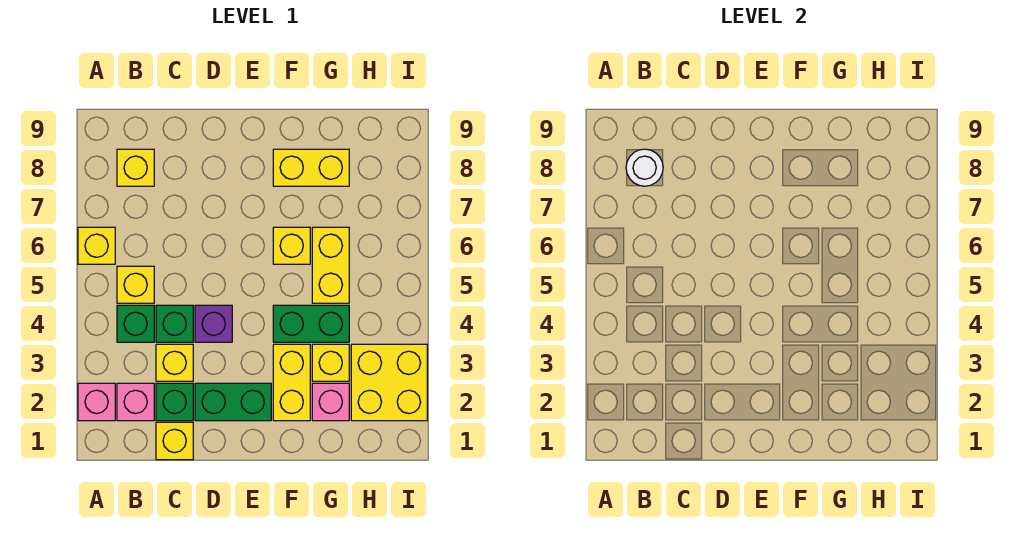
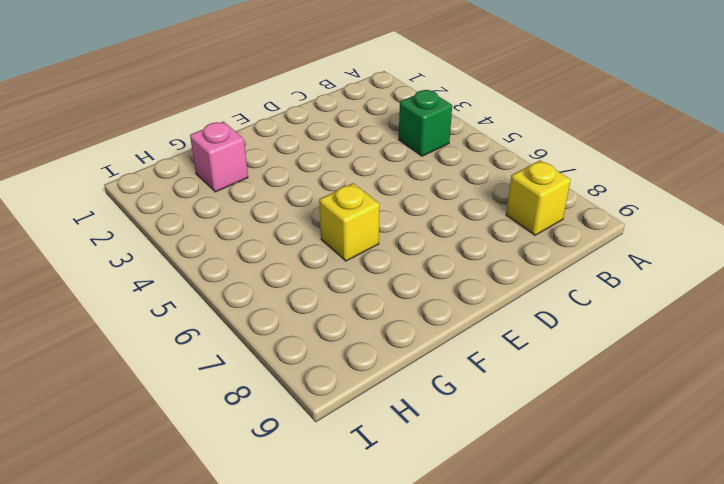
none -> pink brick A2 level 1
none -> yellow brick A6 level 1
none -> pink brick B2 level 1

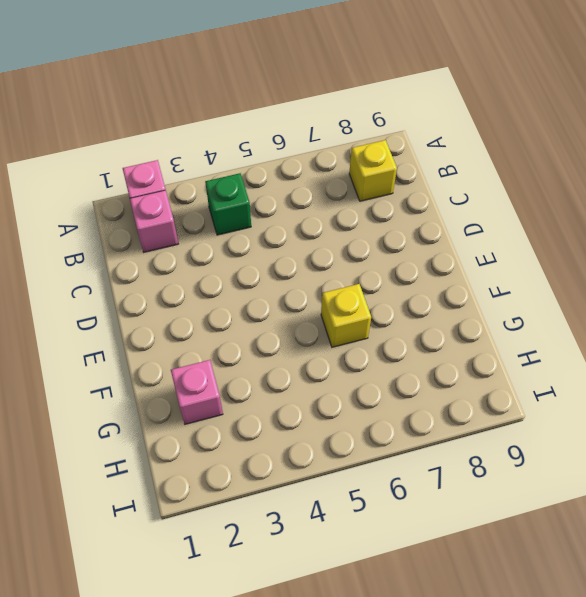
none -> yellow brick A6 level 1
none -> yellow brick B5 level 1
none -> yellow brick C1 level 1

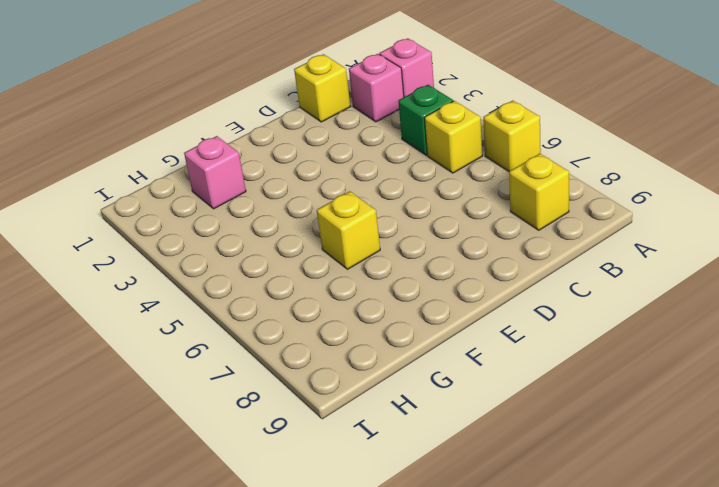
none -> green brick C2 level 1
none -> yellow brick C3 level 1
none -> green brick C4 level 1

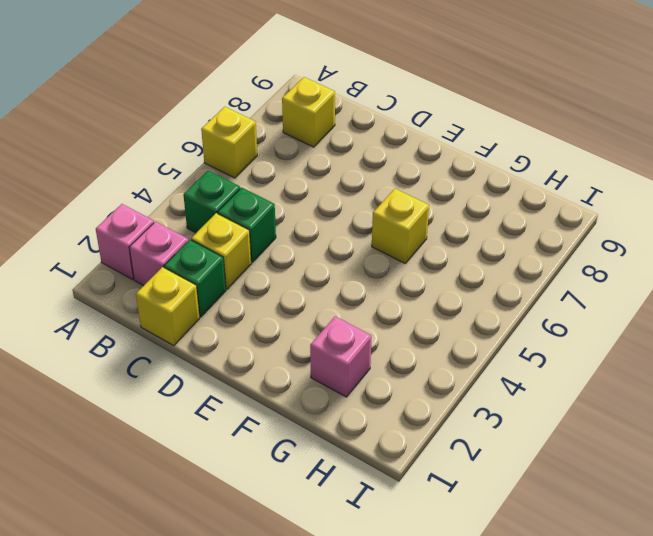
none -> yellow brick B5 level 1
none -> green brick D2:E2 level 1
none -> purple brick D4 level 1

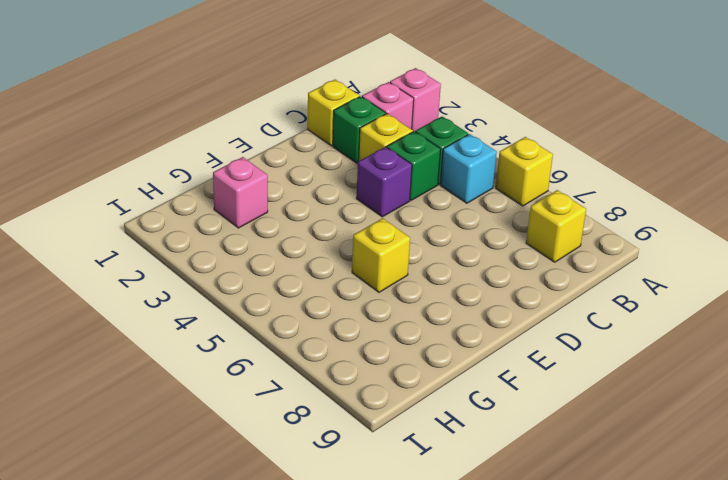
cyan brick B5 level 1 -> yellow brick B5 level 1
none -> green brick D2:E2 level 1
none -> yellow brick F2:F3 level 1
none -> green brick F4:G4 level 1

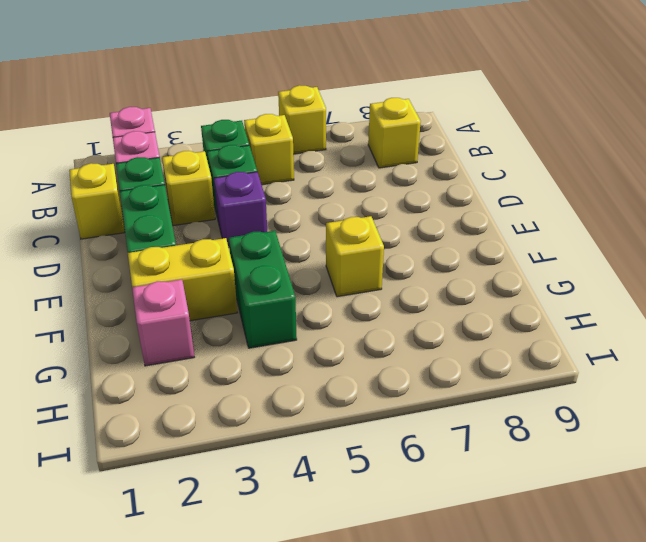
none -> yellow brick F8:G8 level 1
none -> yellow brick G3 level 1
none -> yellow brick G5:G6 level 1

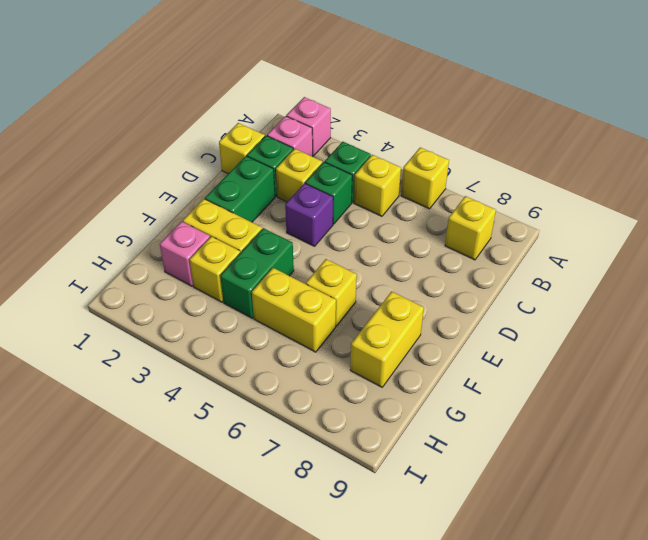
none -> yellow brick H2:I3 level 1
none -> white round brick B8 level 2

